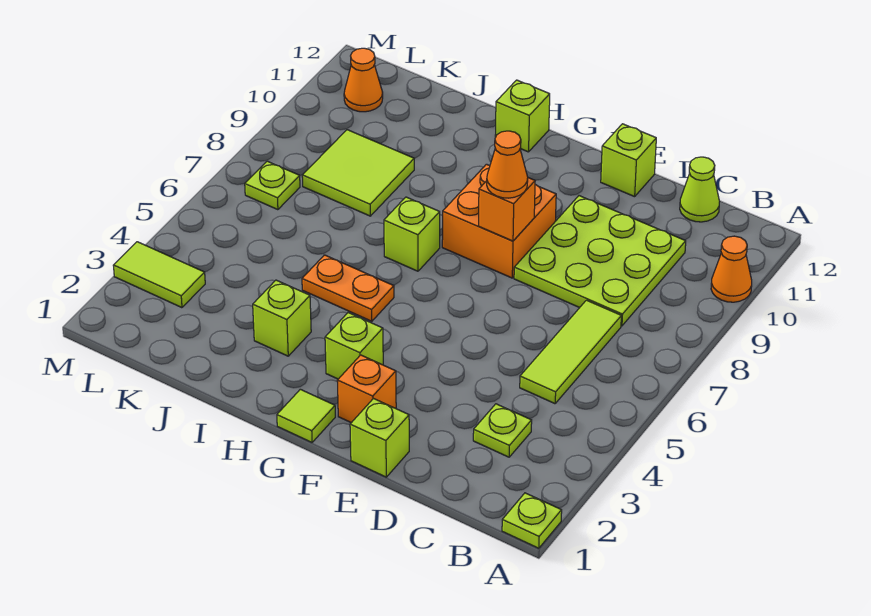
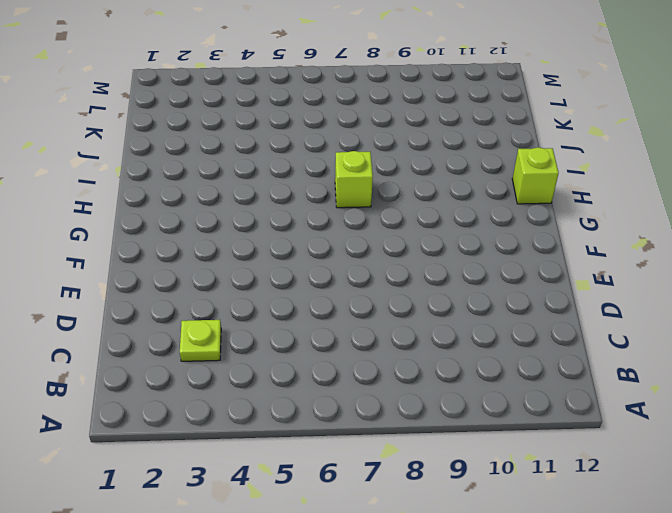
none -> lime plate A1 level 1
none -> orange cone A10 level 1
none -> lime tile C5:C7 level 1

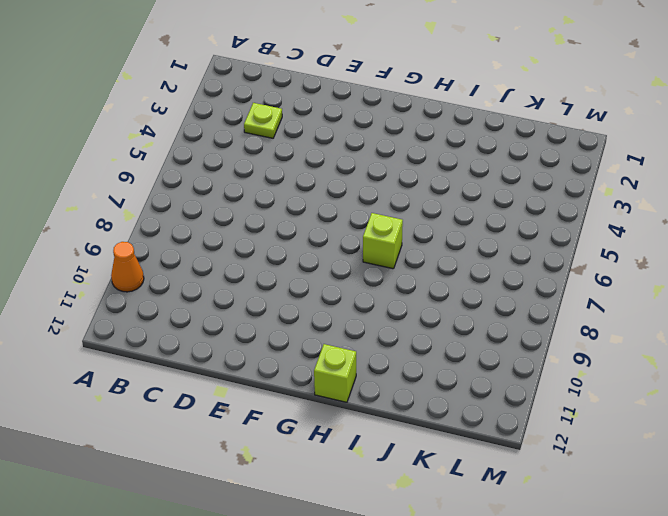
none -> lime plate A1 level 1
none -> lime tile C5:C7 level 1
none -> lime plate C8:E10 level 1

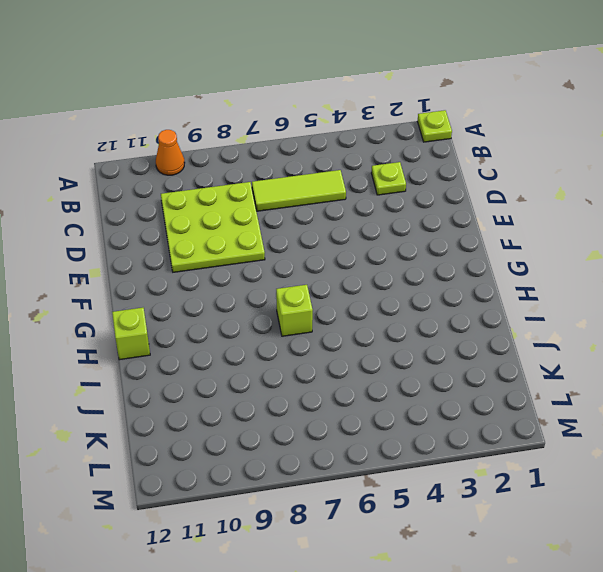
none -> lime cone C12 level 1
none -> lime brick E1 level 1
none -> lime brick E12 level 1

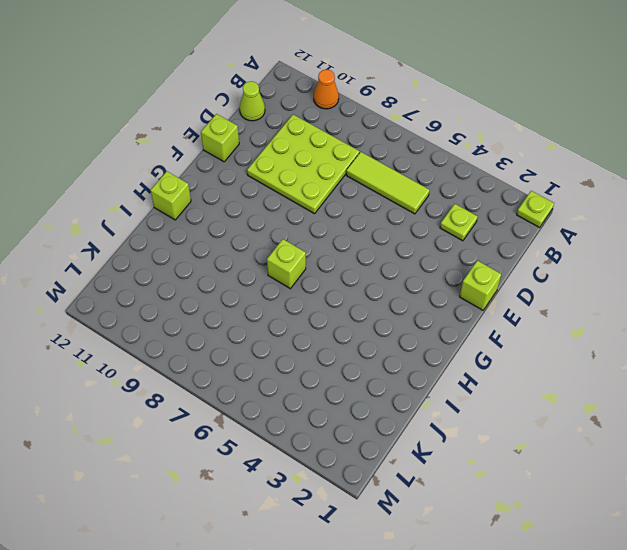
none -> orange brick F2 level 1
none -> orange brick F8:G9 level 1
none -> lime tile G1 level 1

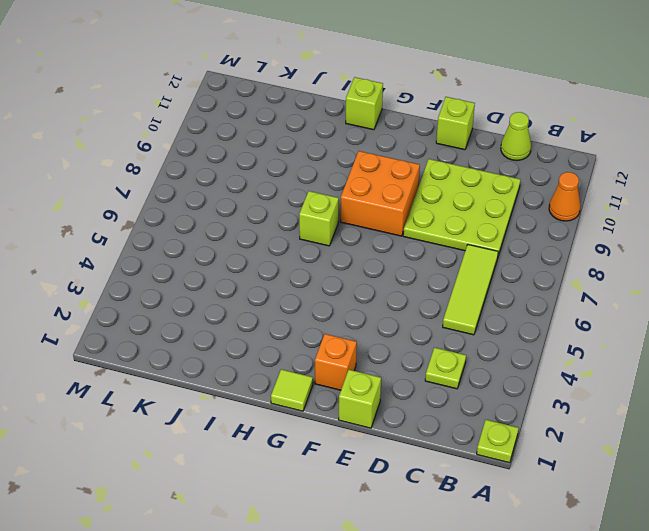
none -> lime brick G3 level 1
none -> orange plate H5:I5 level 1
none -> lime brick I3 level 1

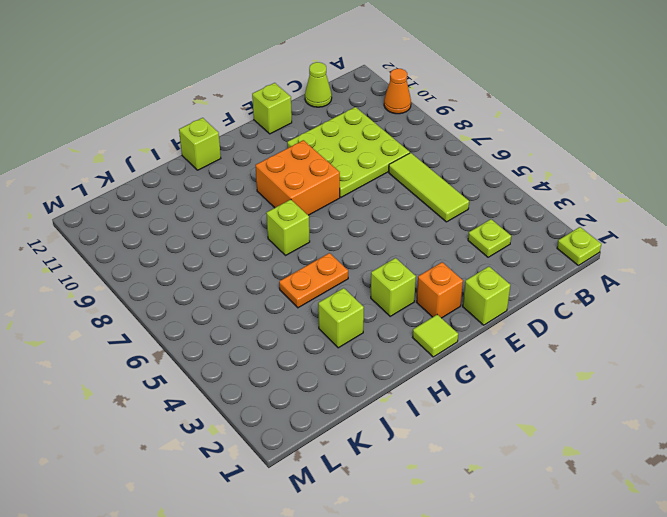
none -> lime tile J8:K9 level 1
none -> lime tile L3:M3 level 1
none -> lime plate L7 level 1

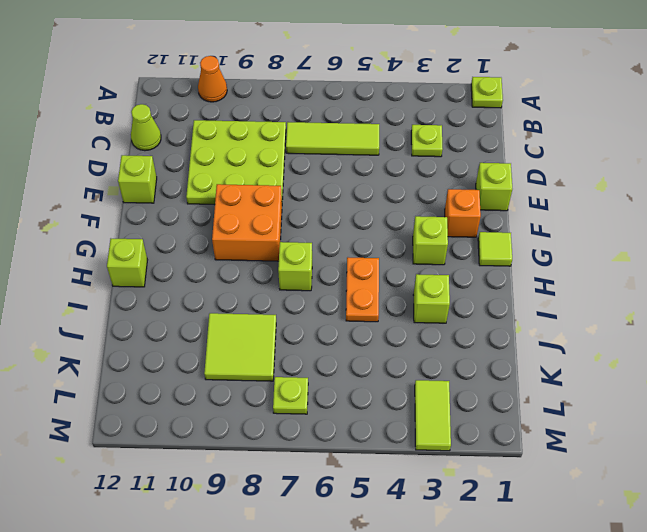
none -> orange cone L11 level 1
none -> orange brick F8 level 2
none -> orange cone F8 level 3

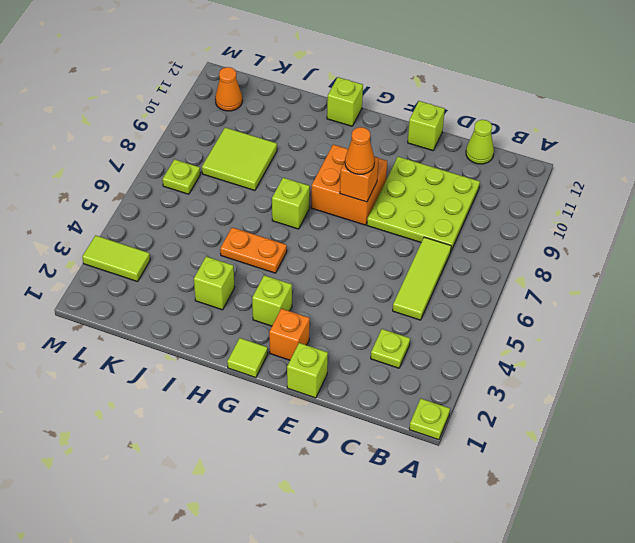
none -> orange cone A10 level 1

